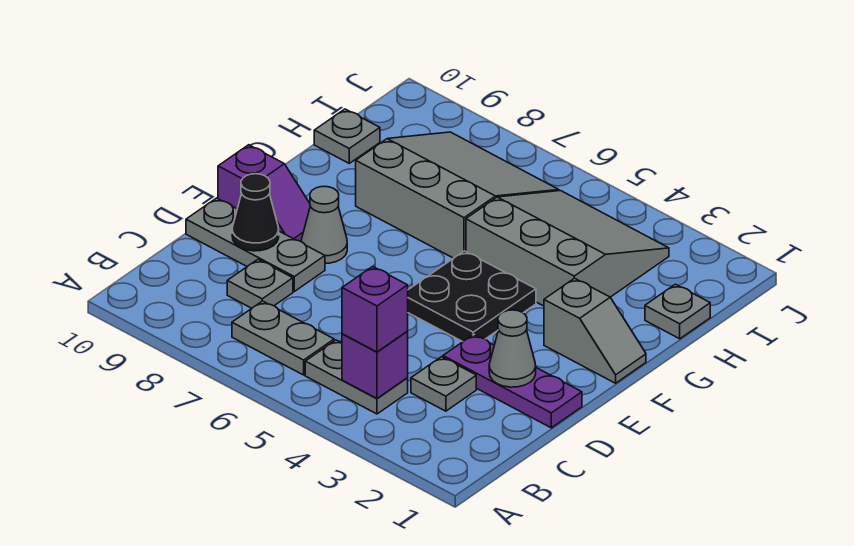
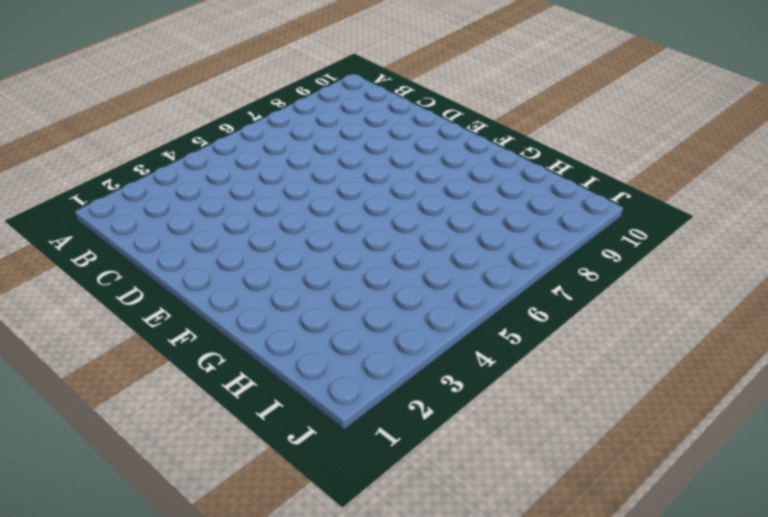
none -> grey plate B4:B5 level 1
none -> grey plate B6:B7 level 1
none -> grey plate C3 level 1

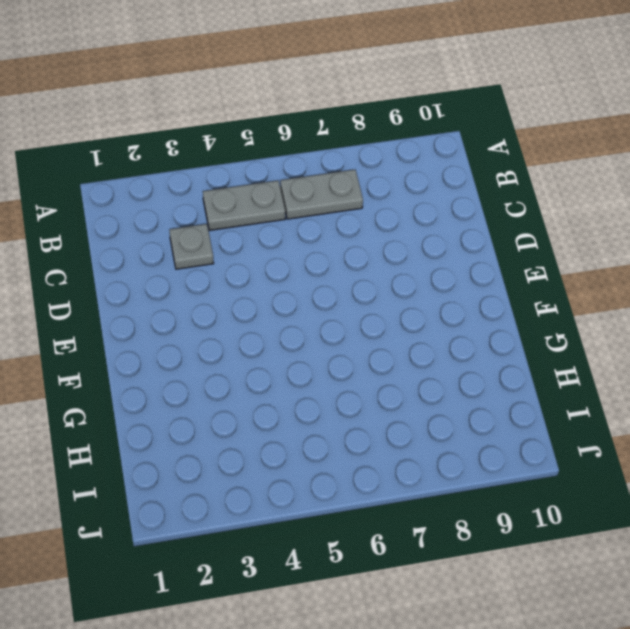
none -> grey plate C8 level 1
none -> purple plate D1:D3 level 1
none -> grey plate D8:D10 level 1

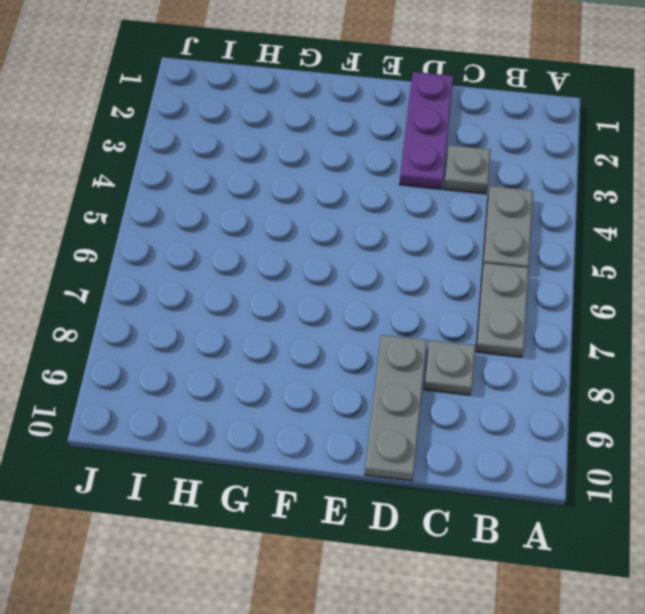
none -> black plate E4:F5 level 1
none -> grey cone E8 level 1
none -> purple slope E9:E10 level 1 top 10

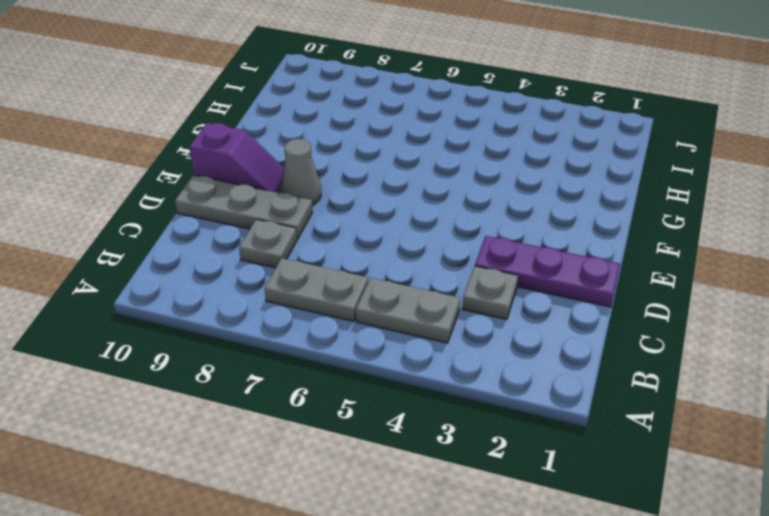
none -> black plate E4:F5 level 1
none -> grey slope F1:F2 level 1 top 2
none -> grey slope G3:I5 level 1 top G

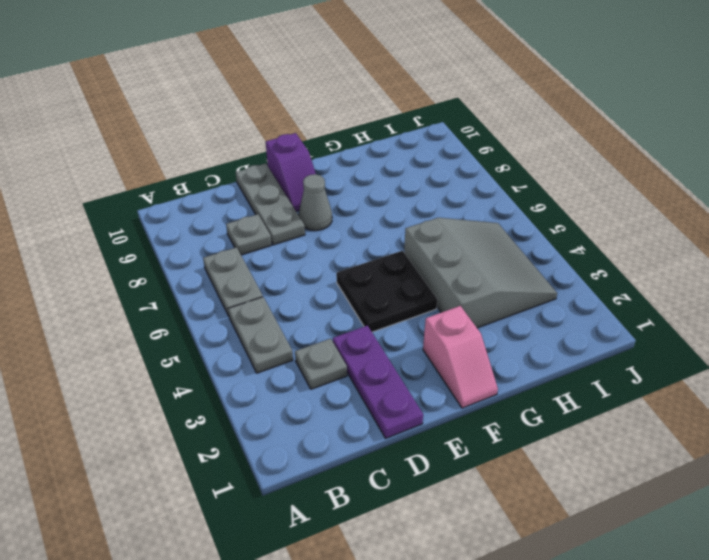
pink slope F1:F2 level 1 top 2 -> grey slope F1:F2 level 1 top 2
none -> grey slope G6:I8 level 1 top G
none -> grey plate H1 level 1
none -> grey plate H10 level 1

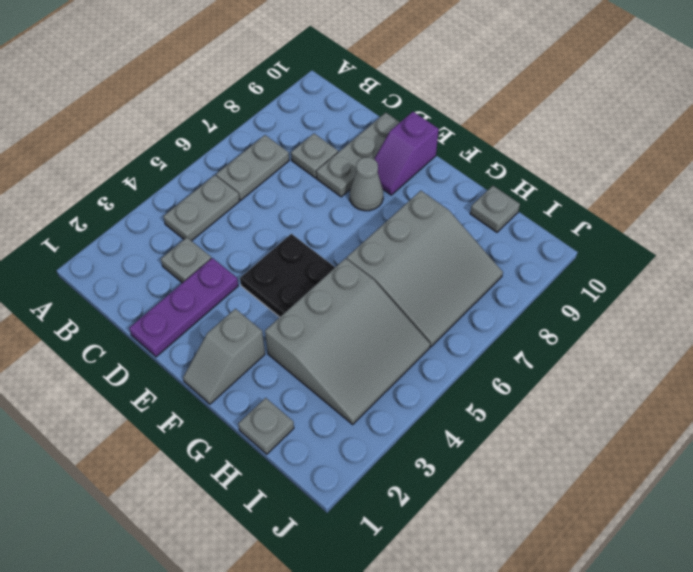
none -> purple brick B4 level 2
none -> grey cone D2 level 2
none -> black cone D9 level 2

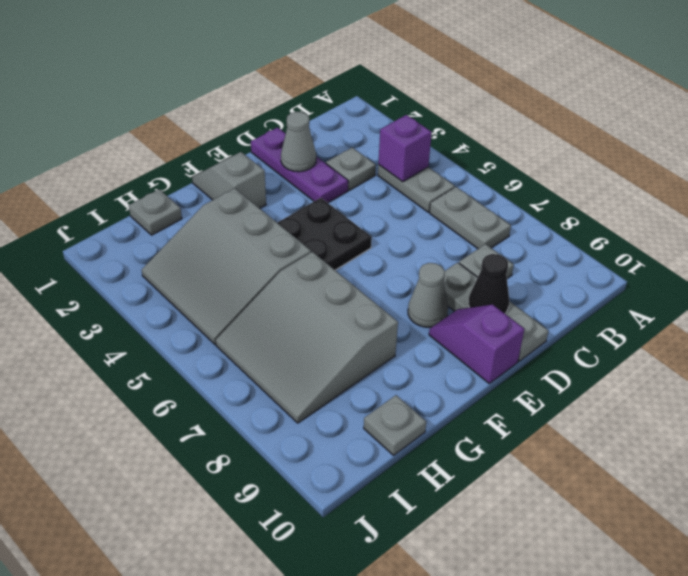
none -> purple brick B4 level 3

